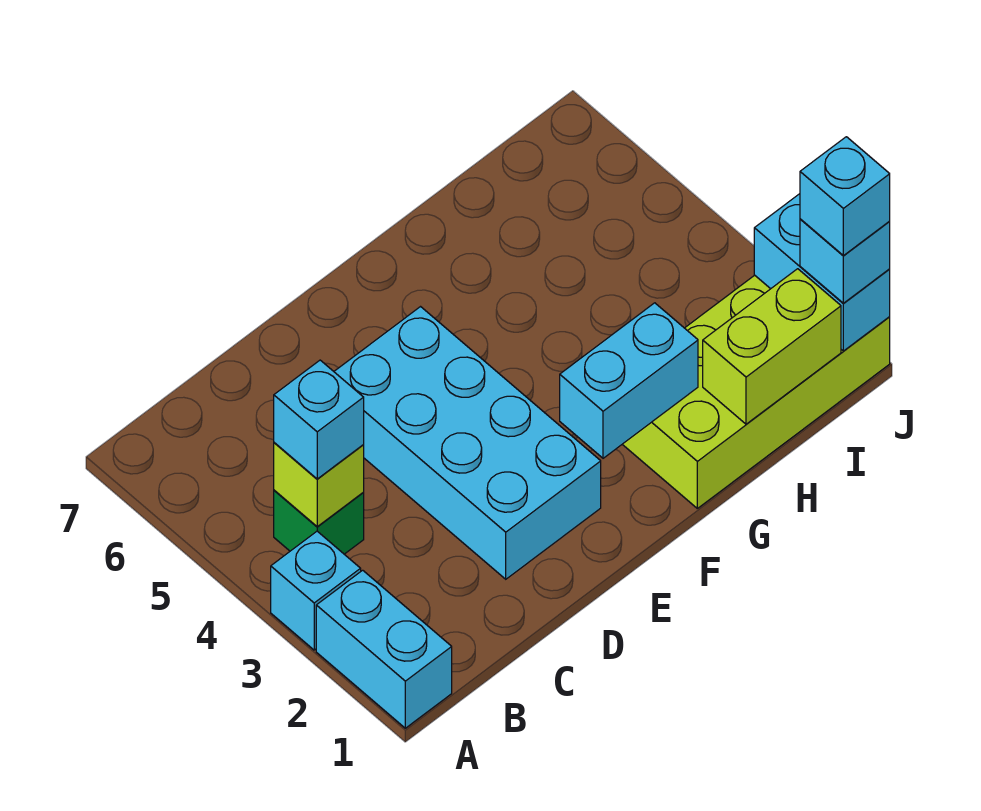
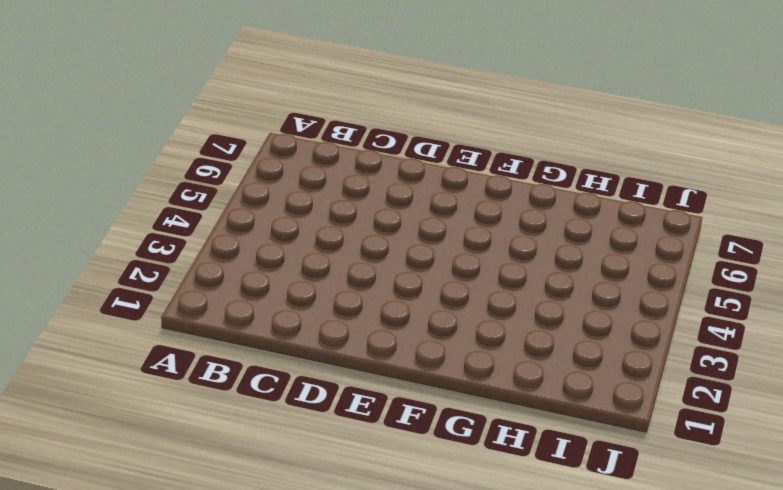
none -> cyan brick A1:A2 level 1
none -> cyan brick A3 level 1
none -> green brick B4 level 1

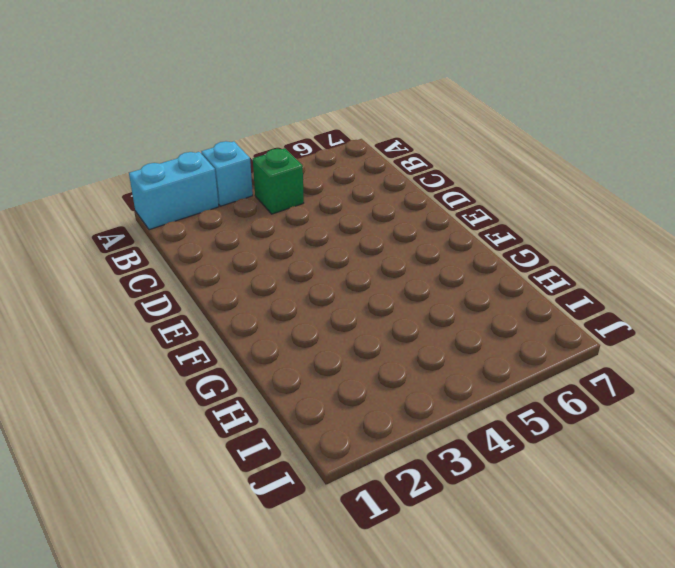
none -> cyan brick D2:E5 level 1
none -> lime brick G1:J2 level 1
none -> lime brick B4 level 2

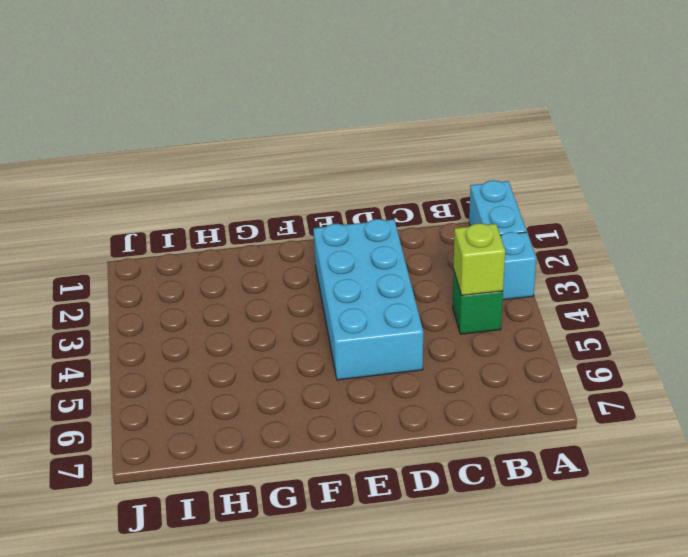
none -> lime brick G1:J2 level 1
none -> cyan brick F2:G2 level 2
none -> lime brick H1:I1 level 2

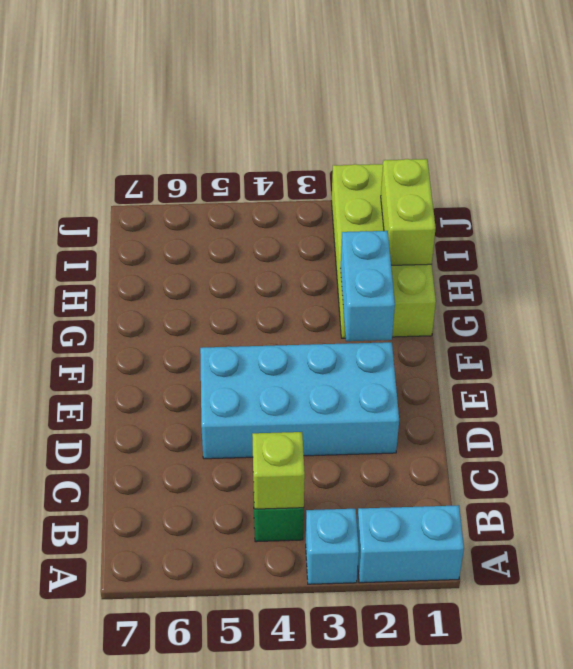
none -> cyan brick J1:J2 level 2
none -> cyan brick B4 level 3
none -> cyan brick J1 level 3

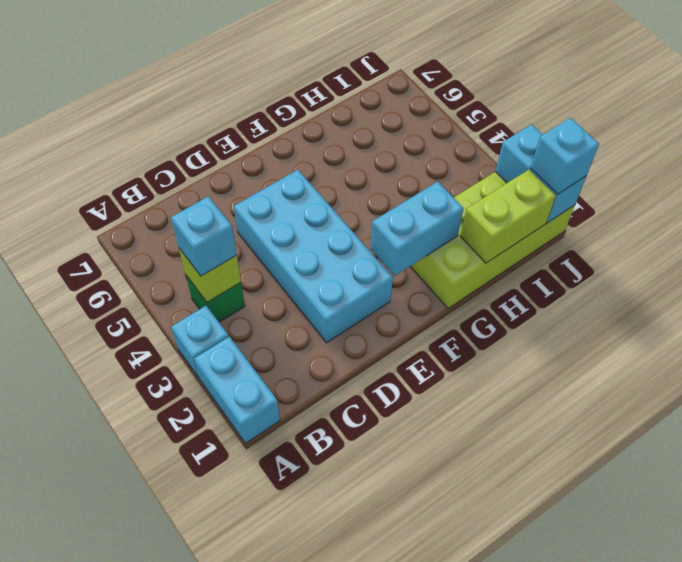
none -> cyan brick J1 level 4

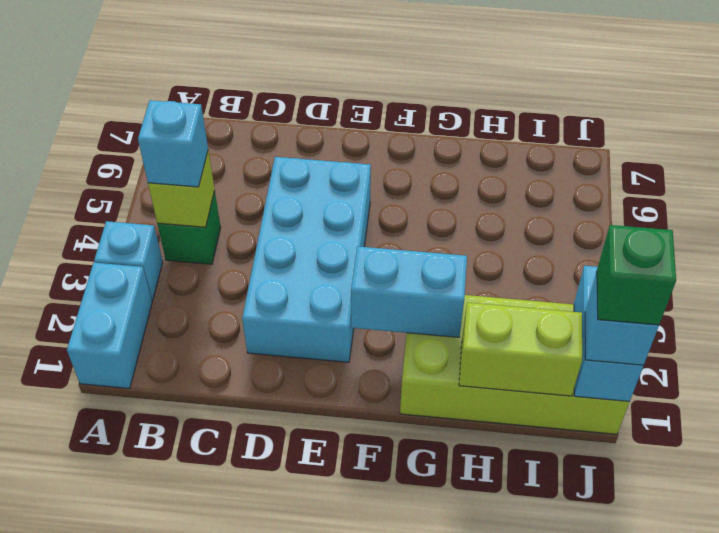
green brick J1 level 4 -> cyan brick J1 level 4

